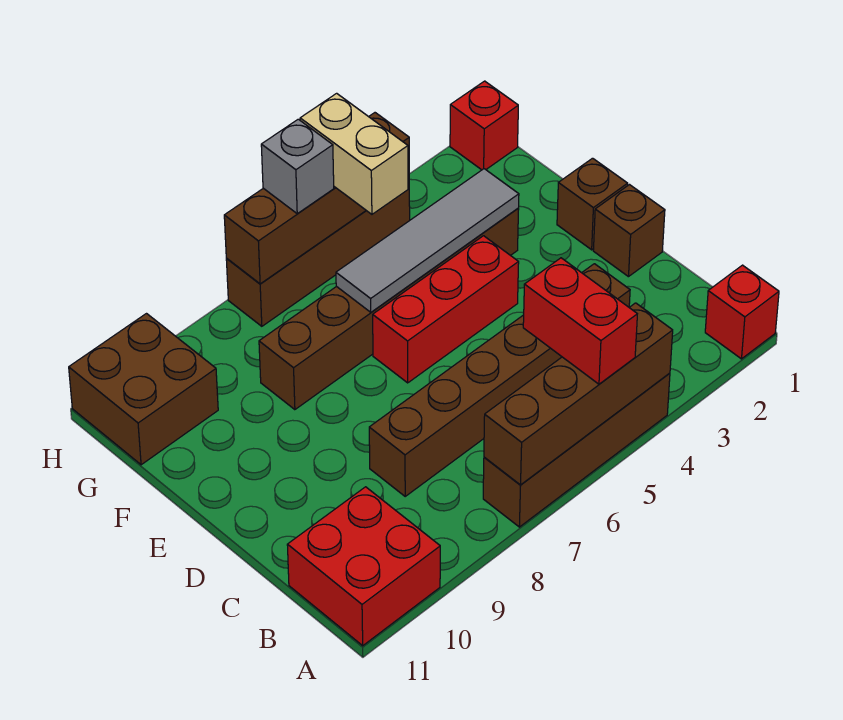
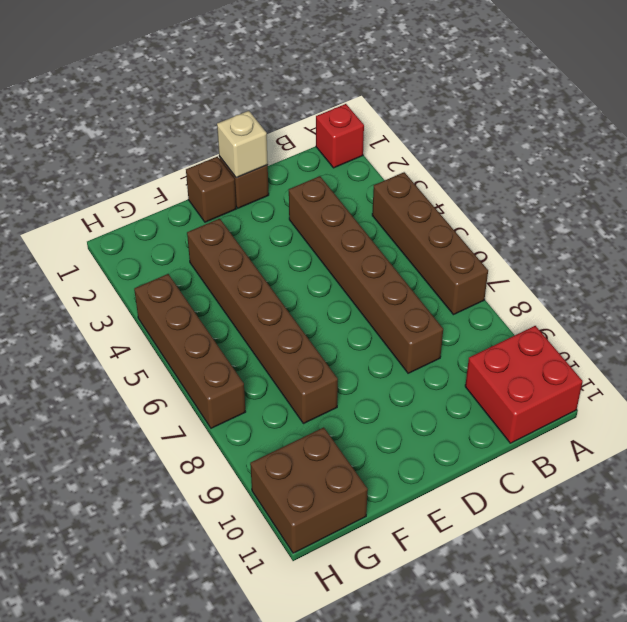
tan brick D1 level 2 -> none
none -> red brick E4:E6 level 1
none -> red brick H1 level 1
none -> brown brick A4:A7 level 2

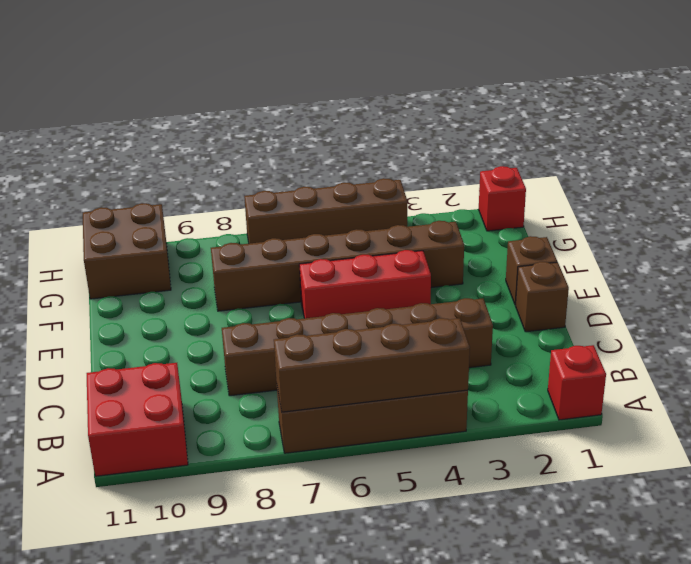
none -> grey tile F3:F6 level 2
none -> brown brick H4:H7 level 2
none -> red brick A5:B5 level 3

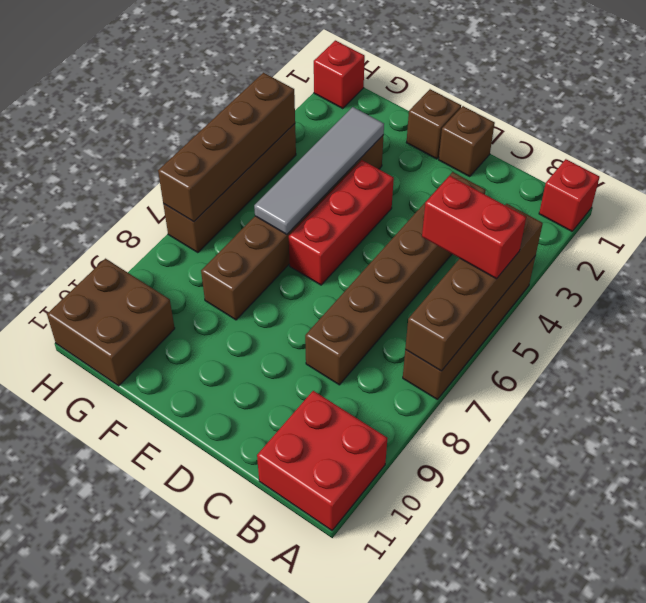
none -> tan brick G5:H5 level 3
none -> grey brick H6 level 3

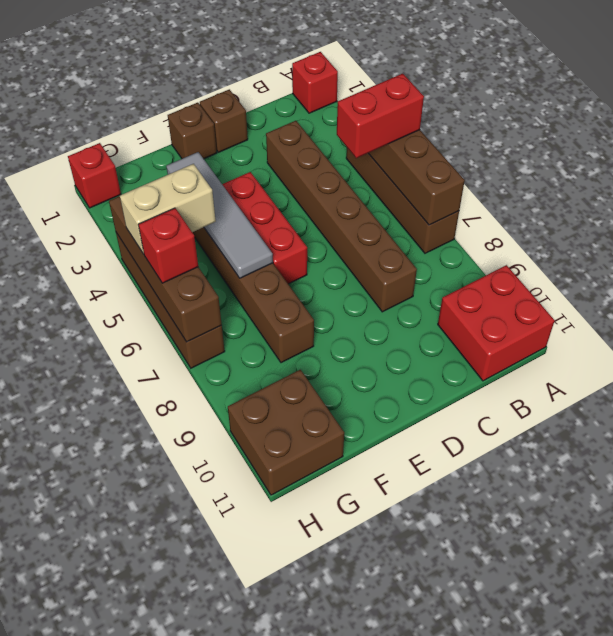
red brick H6 level 3 -> grey brick H6 level 3

